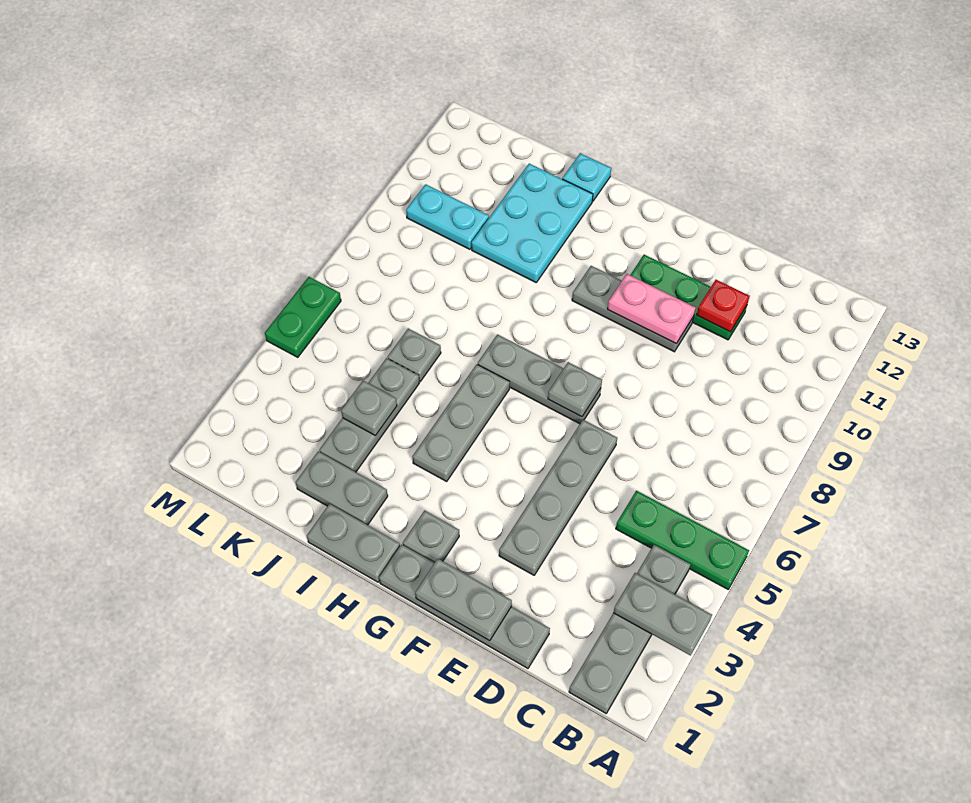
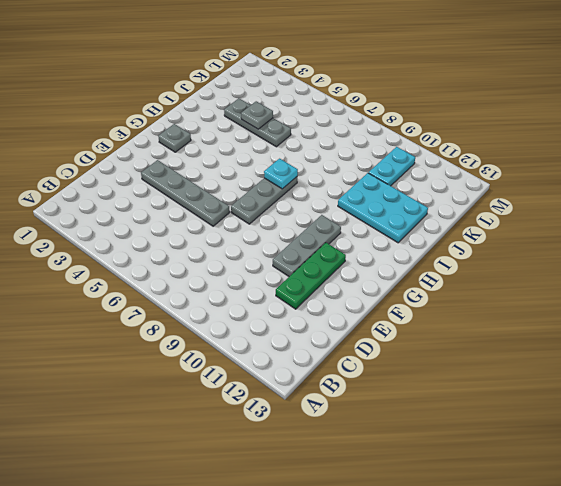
cyan plate H7 level 2 -> cyan plate I13 level 1
none -> green plate A5:C5 level 1
none -> grey plate B1:B4 level 1
none -> grey plate D1:G1 level 1

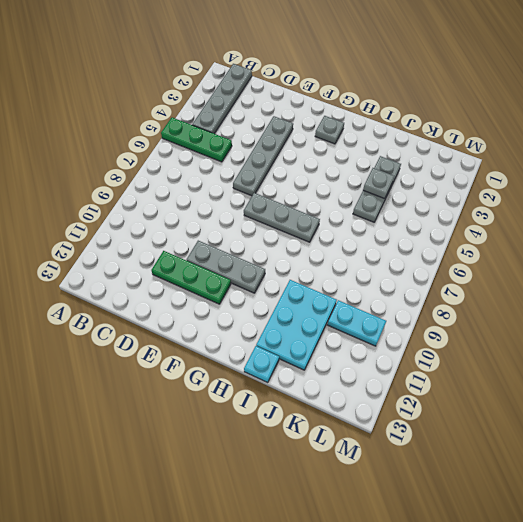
none -> grey plate D1:G1 level 1
none -> grey plate H1:I1 level 1
none -> grey plate H4:H6 level 1

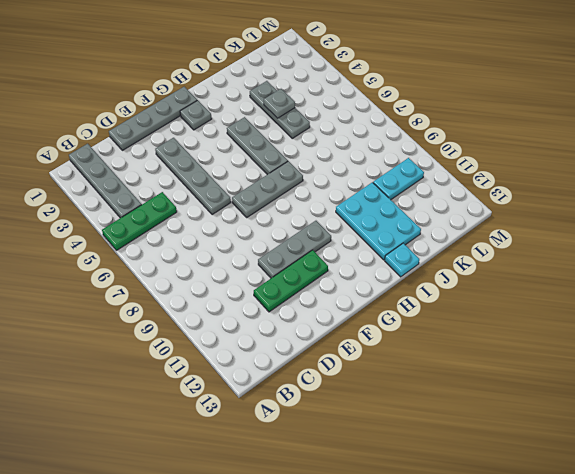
none -> grey plate H1:I1 level 1
none -> grey plate I2:J2 level 1
none -> grey plate J6 level 1

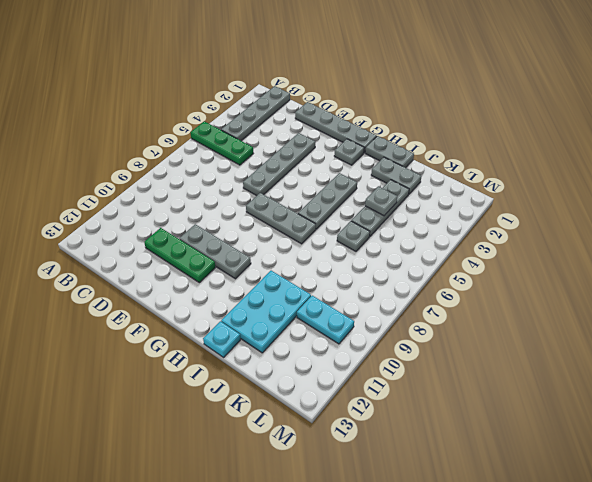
none -> green plate M5:M6 level 1
none -> grey plate A3:B3 level 2
none -> red plate D11 level 2

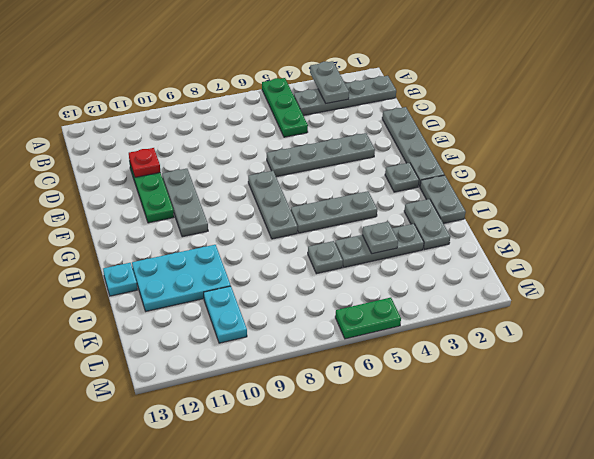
none -> grey plate E1:F1 level 2
none -> pink plate E10:F10 level 2
none -> grey plate F7 level 2

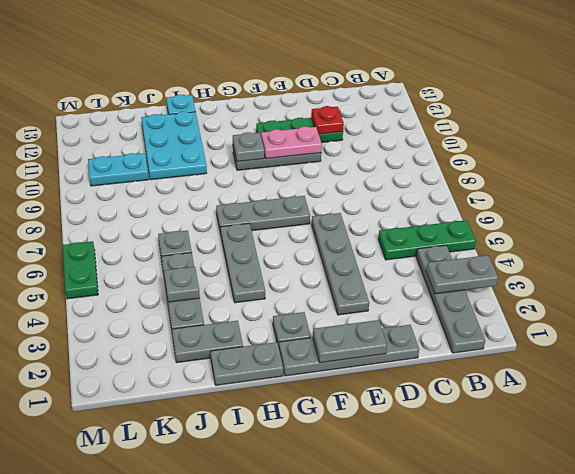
grey plate G10 level 2 -> grey plate F7 level 2

